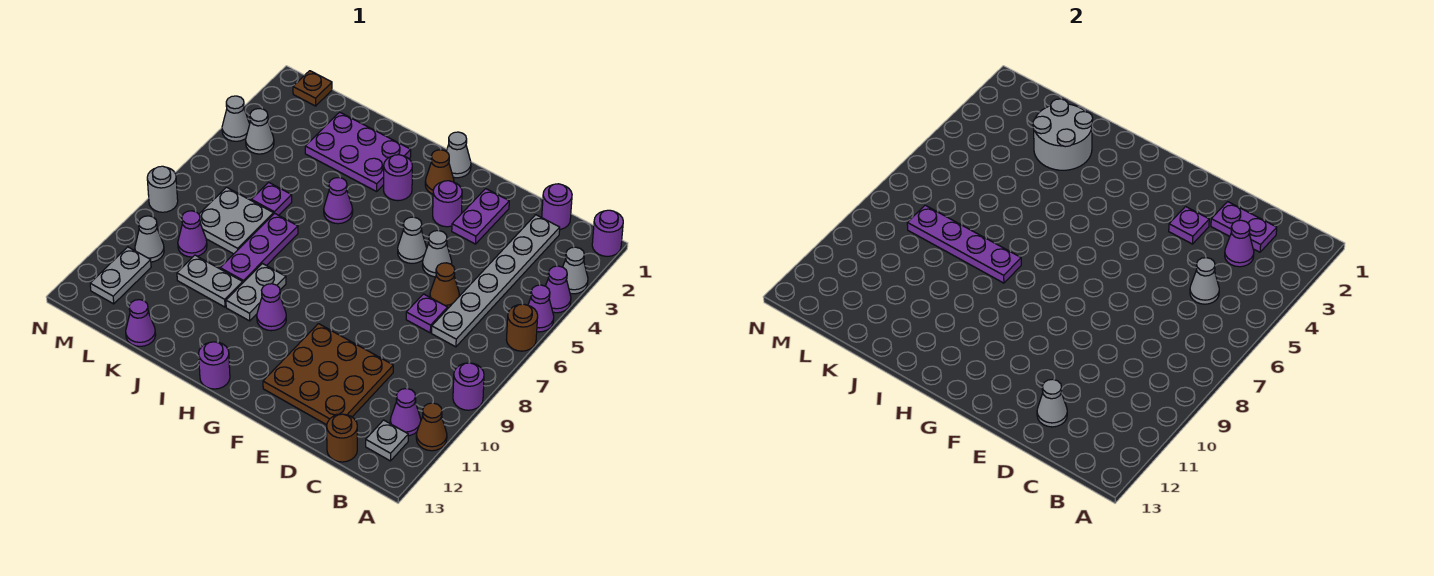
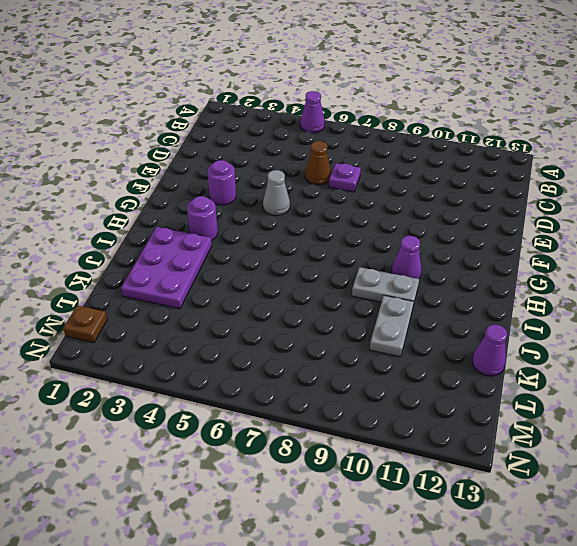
none -> purple round brick A1 level 1
none -> grey cone A3 level 1
none -> purple cone A4 level 1
none -> brown round brick A6 level 1

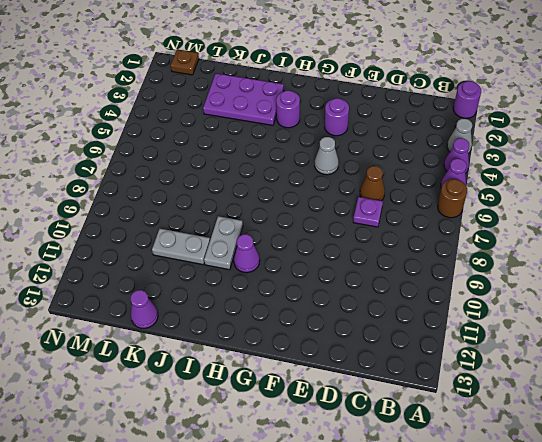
none -> purple round brick A9 level 1
none -> brown cone A11 level 1
none -> purple cone B11 level 1
none -> grey plate B12 level 1

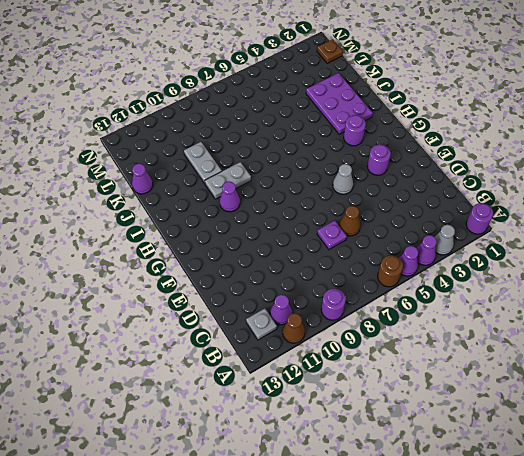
none -> purple round brick C1 level 1
none -> grey plate C2:C7 level 1
none -> brown round brick C13 level 1
none -> brown plate D10:F12 level 1

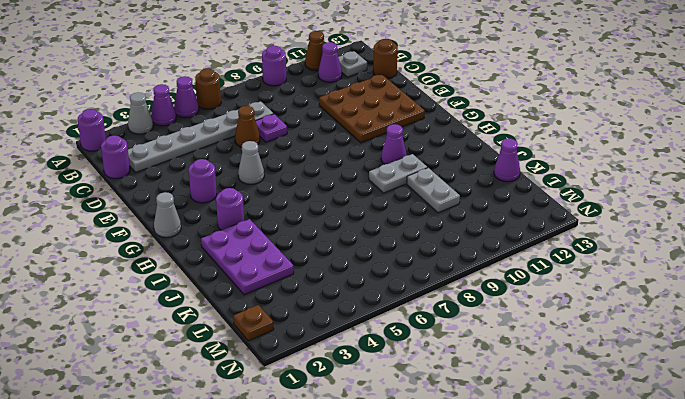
none -> purple plate E2:E3 level 1
none -> grey cone E5 level 1
none -> brown cone G2 level 1
none -> purple round brick H13 level 1

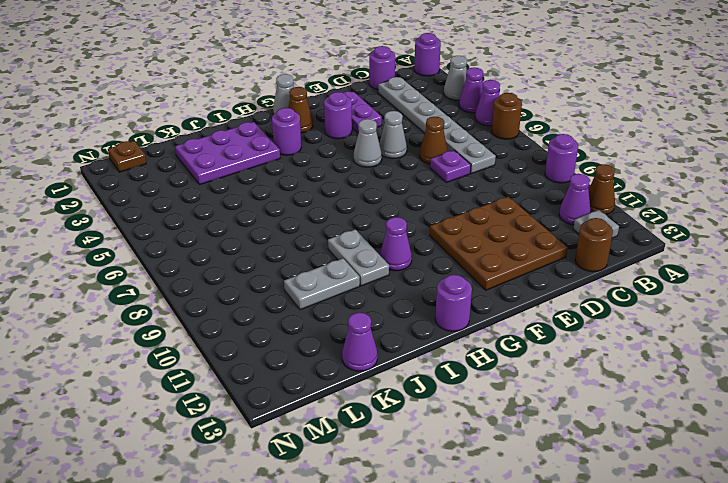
none -> purple cone I5 level 1
none -> purple plate J7:J9 level 1
none -> purple plate K6 level 1
none -> grey plate K7:L8 level 1

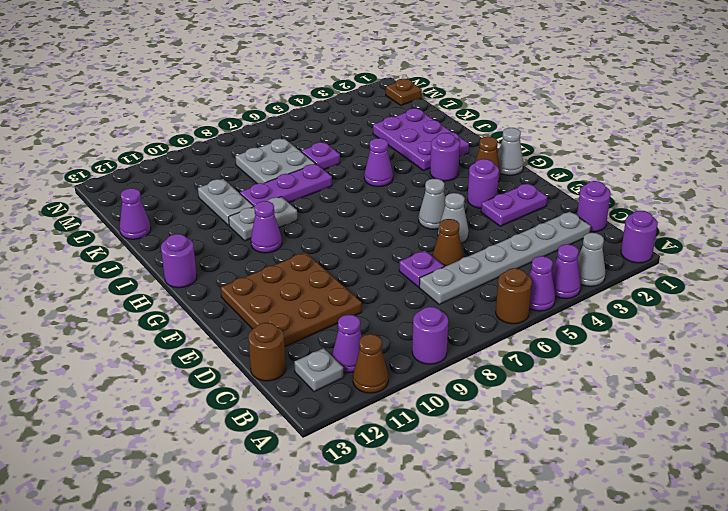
none -> purple cone L9 level 1
none -> grey cone M4 level 1
none -> grey cone M10 level 1
none -> grey plate M11:M12 level 1

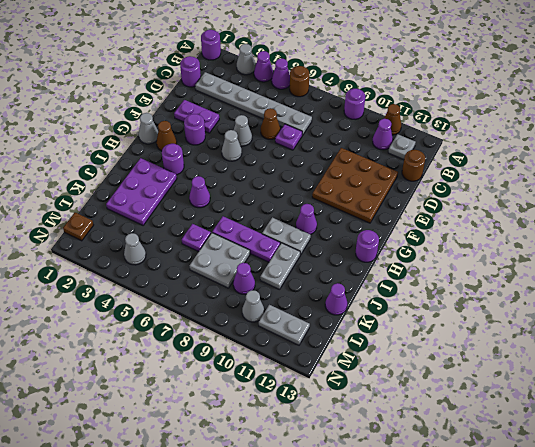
none -> grey cone N4 level 1
none -> grey round brick N8 level 1
none -> purple plate C2:D2 level 2
none -> purple cone C3 level 2

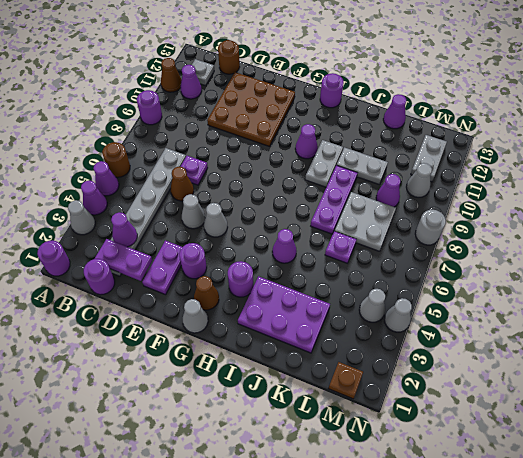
none -> grey cone C5 level 2
none -> grey cone D12 level 2
none -> purple plate E3 level 2
none -> purple plate I8:L8 level 2

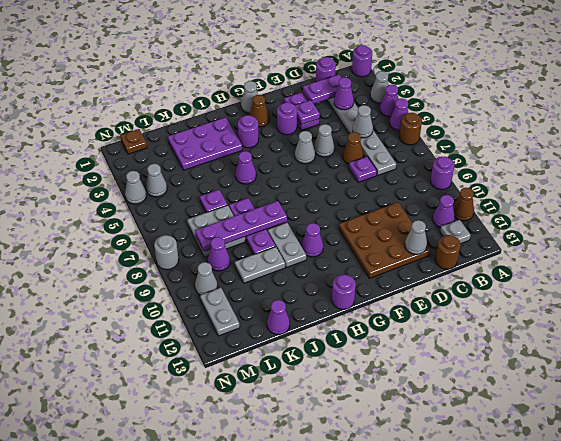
none -> grey round brick J2:K3 level 2

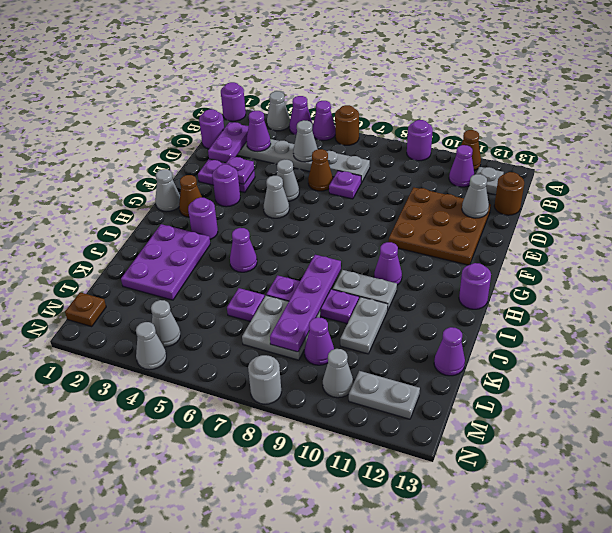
none -> grey round brick J2:K3 level 2

